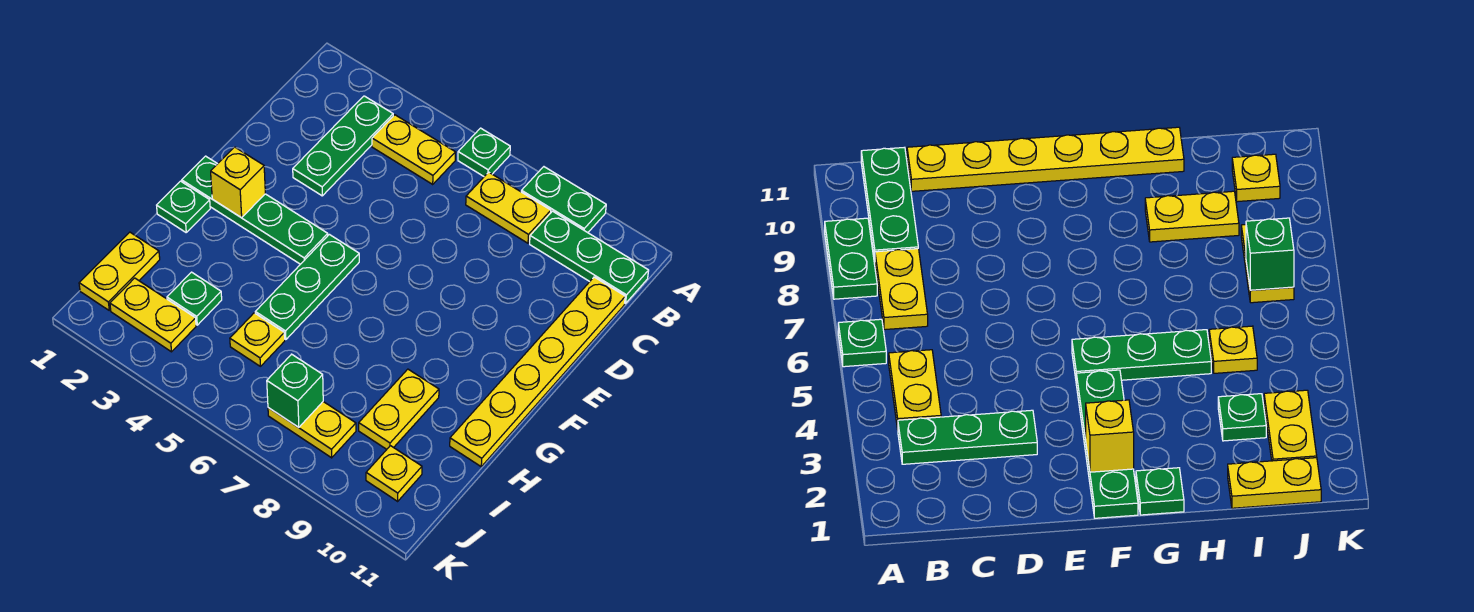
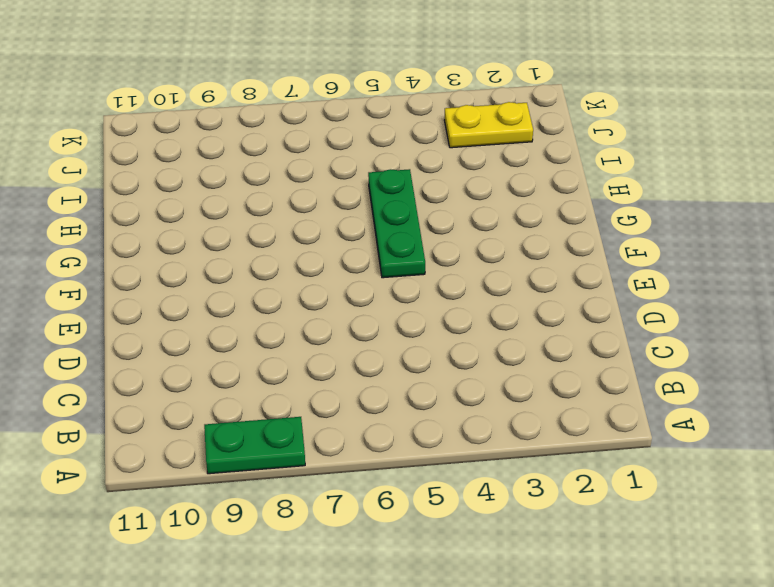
none -> green plate A6 level 1
none -> green plate B3:D3 level 1
none -> yellow plate B4:B5 level 1

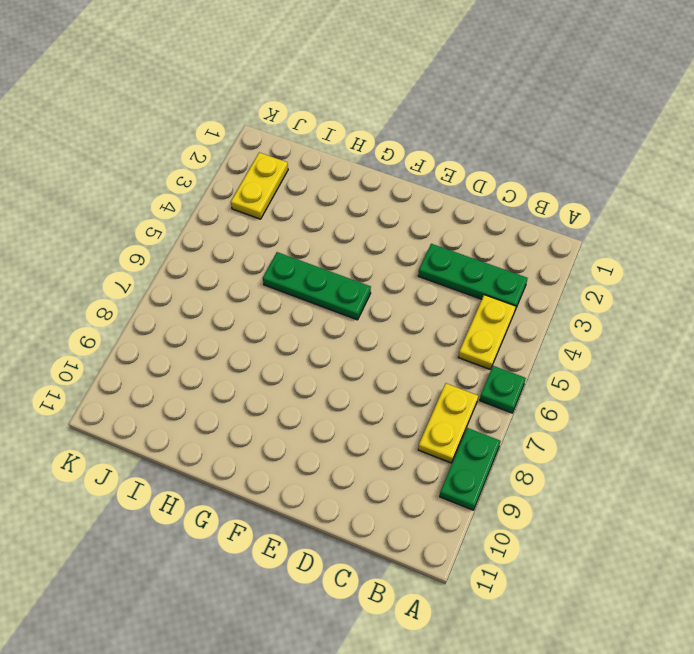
none -> green plate B9:B11 level 1
none -> yellow plate C11:H11 level 1
none -> green plate F1:F4 level 1

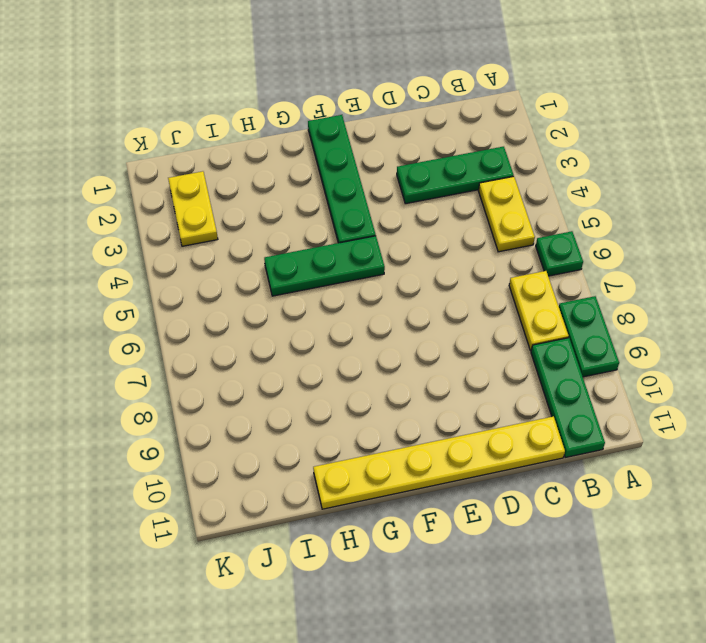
none -> green plate G1 level 1
none -> yellow plate H9:I9 level 1
none -> yellow plate I1:J1 level 1

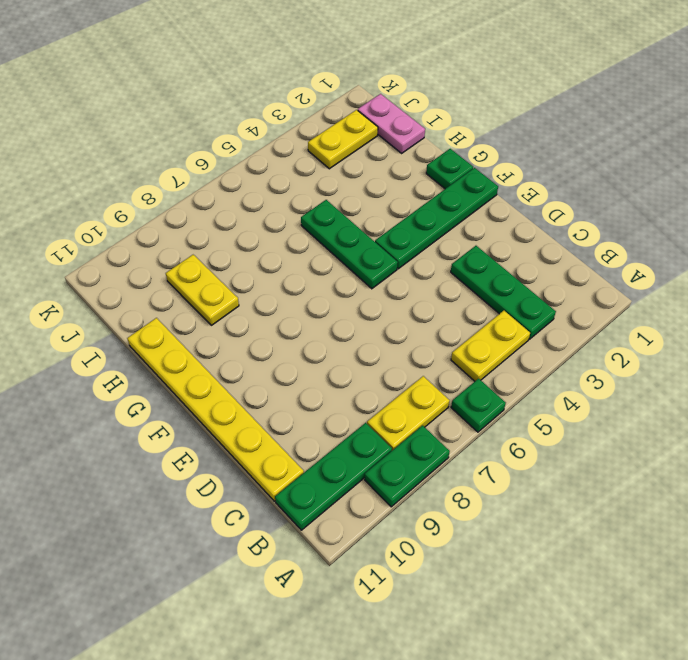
pink plate I1:J1 level 1 -> yellow plate I1:J1 level 1
none -> green plate I3 level 1
none -> yellow plate I5 level 1
none -> yellow plate J7:J8 level 1

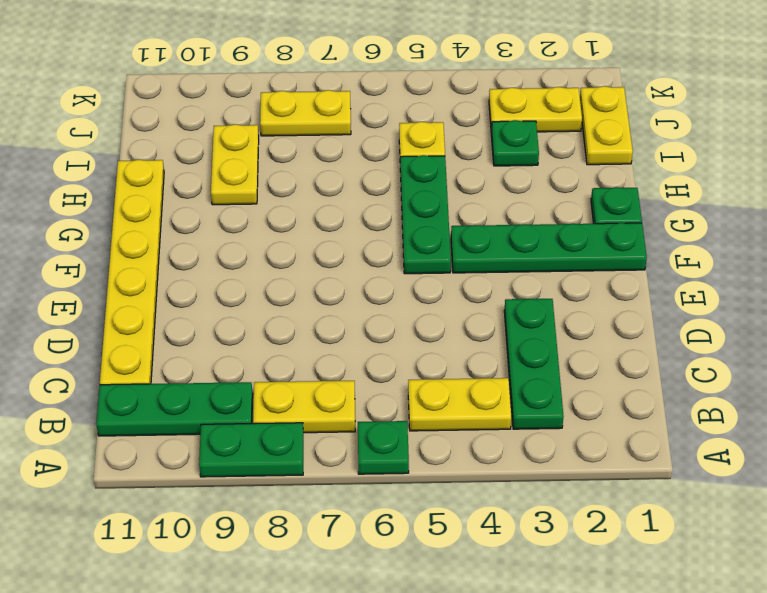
none -> yellow plate J10 level 1
none -> yellow brick F2 level 2
none -> green brick J7 level 2

